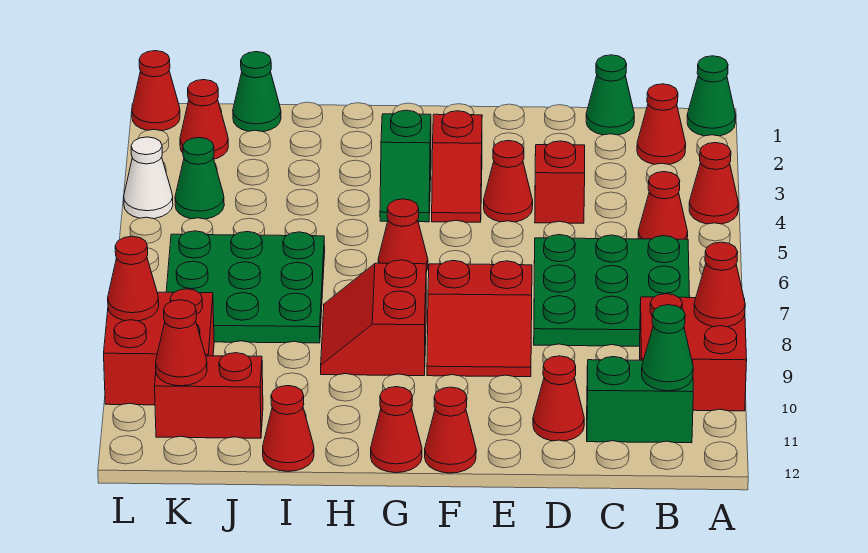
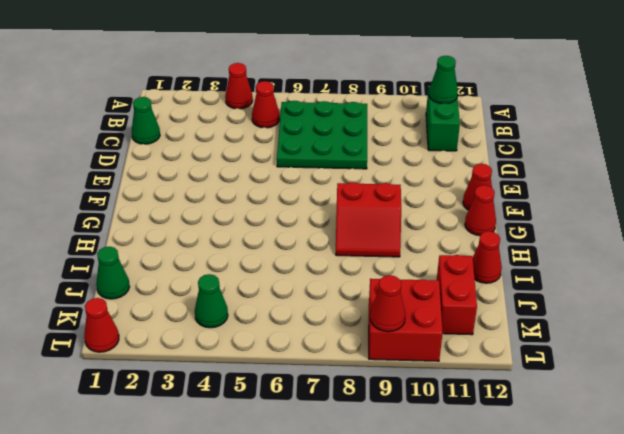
none -> green cone A1 level 1
none -> red brick A9:B10 level 1
none -> red cone B2 level 1
none -> red brick D4 level 1

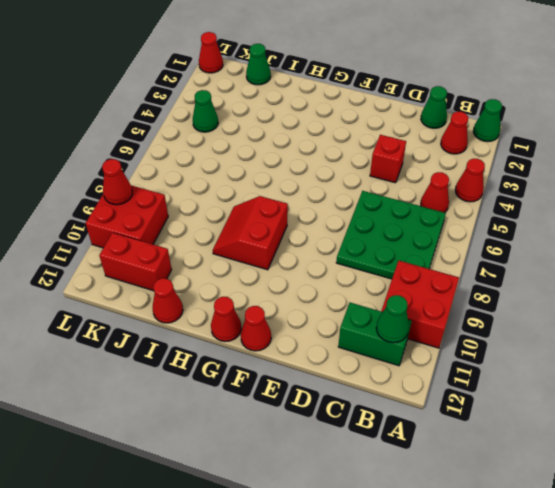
none -> red cone D11 level 1
none -> red cone E4 level 1
none -> red slope E8:F9 level 1 top 8
none -> red slope F3:F4 level 1 top 3

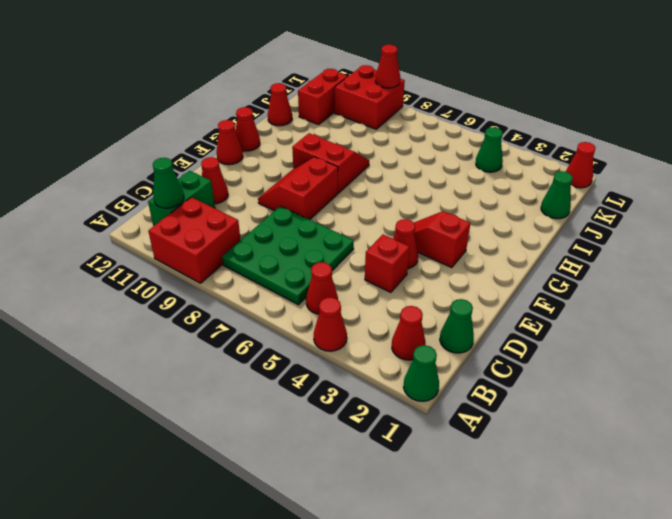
none -> green slope G3:G4 level 1 top 3
none -> red cone G6 level 1
none -> green plate I6:K8 level 1
none -> red cone K2 level 1

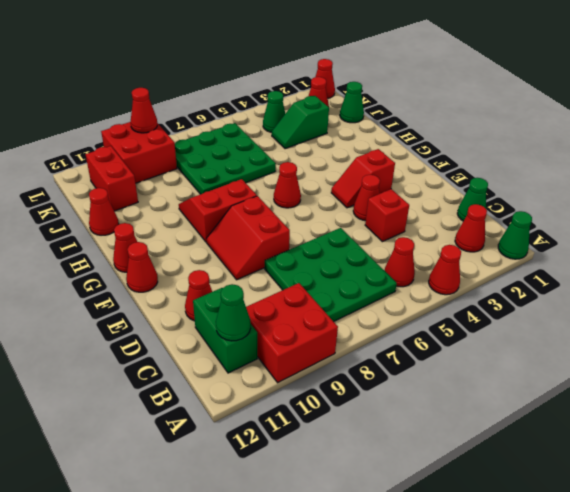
green slope J3:J4 level 1 top 3 -> green slope G3:G4 level 1 top 3
none -> white cone L4 level 1
none -> red cone A9 level 2
none -> red cone K11 level 2

